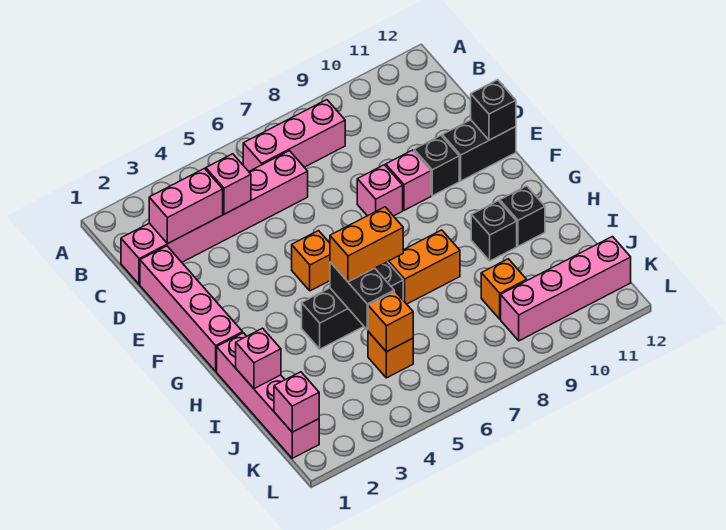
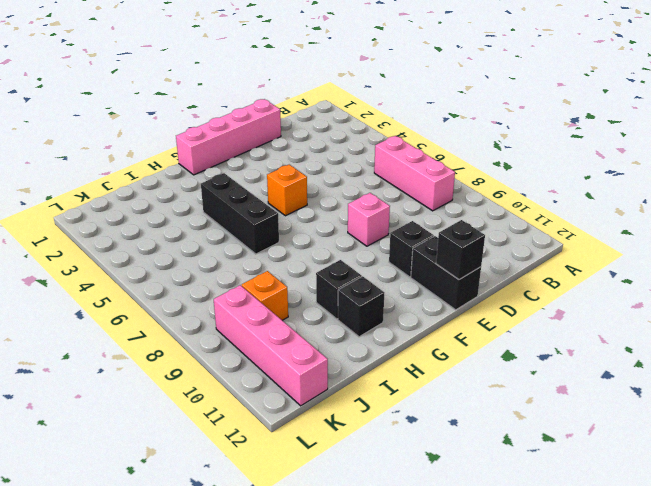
none -> pink brick C1:C6 level 1
none -> pink brick E9 level 1
none -> pink brick H1:K1 level 1

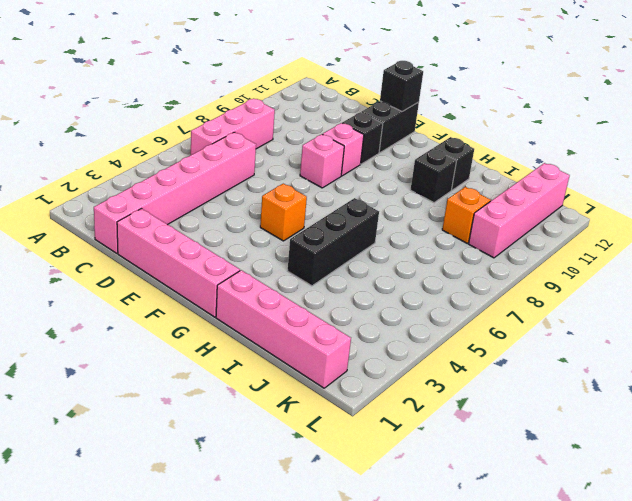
none -> orange brick H7:H8 level 1
none -> orange brick J5 level 1
none -> pink brick C2:C3 level 2

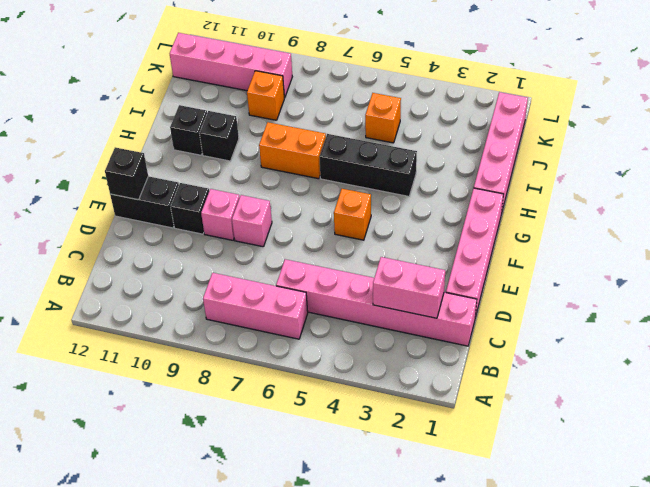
none -> pink brick C4 level 2
none -> black brick H5:I5 level 2
none -> pink brick I1 level 2

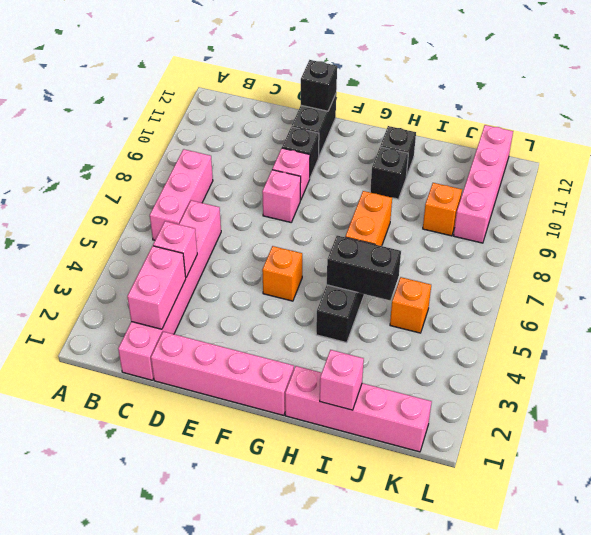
none -> orange brick J5 level 2
none -> pink brick K1 level 2
none -> orange brick H5:H6 level 3

